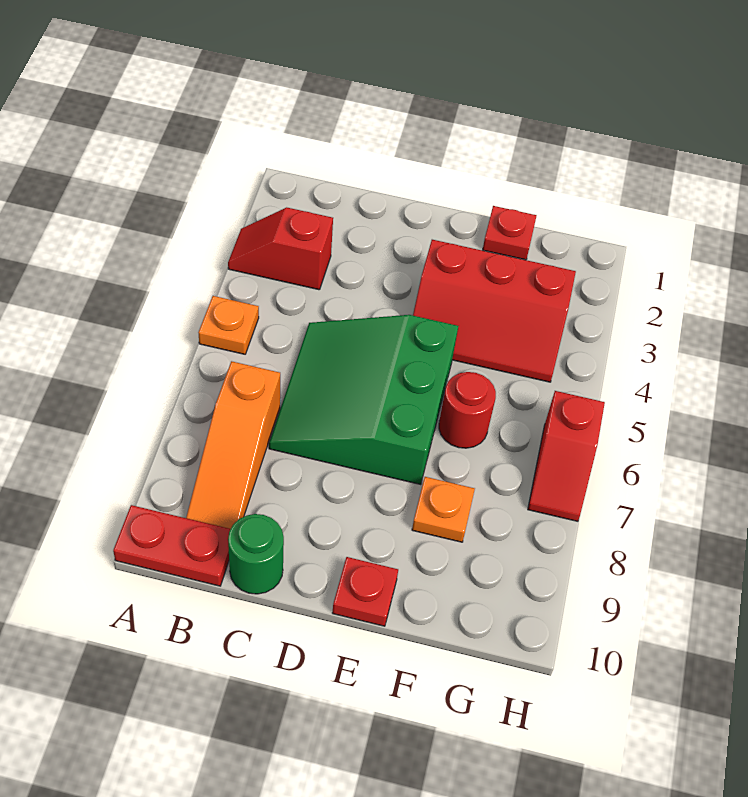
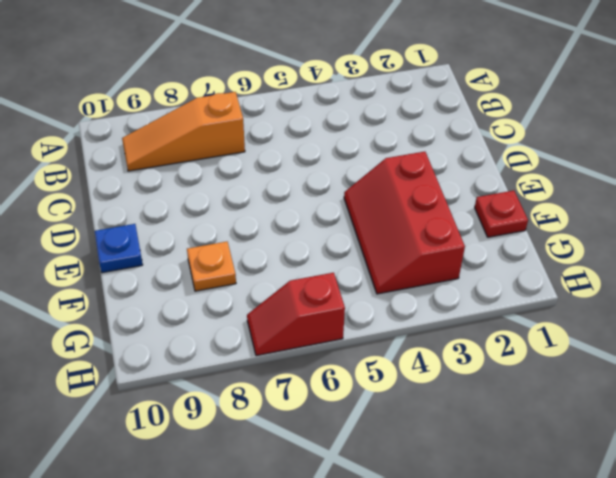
blue plate E10 level 1 -> red plate E10 level 1
none -> red slope A3:B3 level 1 top B
none -> orange plate A5 level 1
none -> red plate A10:B10 level 1

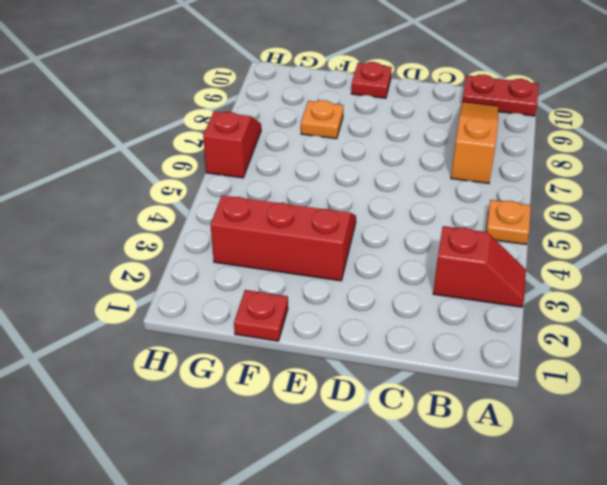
none -> green slope C5:E7 level 1 top E
none -> green round brick C10 level 1
none -> red round brick F6 level 1

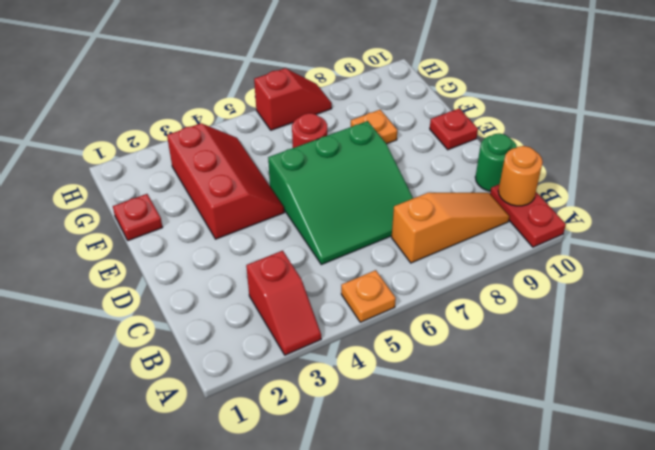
orange round brick B10 level 2 -> none

